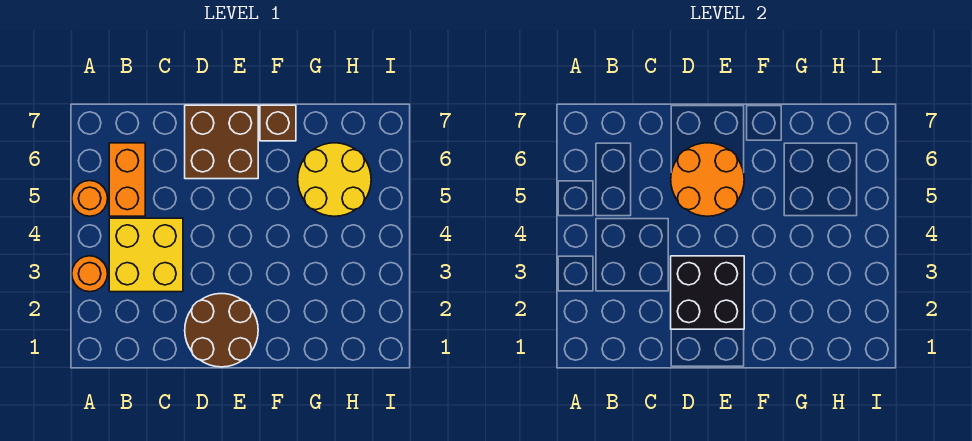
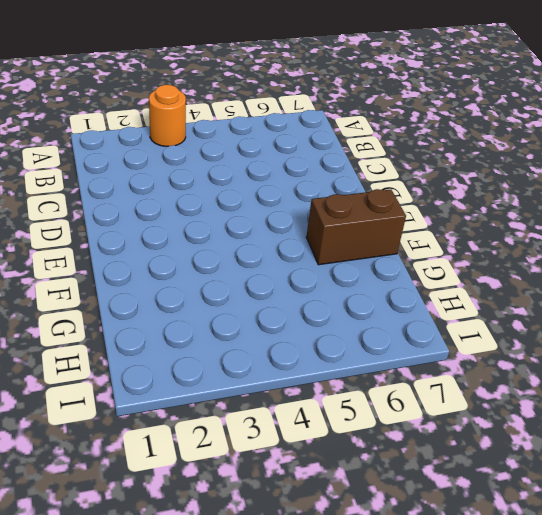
brown brick F6:F7 level 1 -> brown brick F7 level 1
none -> orange round brick A5 level 1
none -> yellow brick B3:C4 level 1

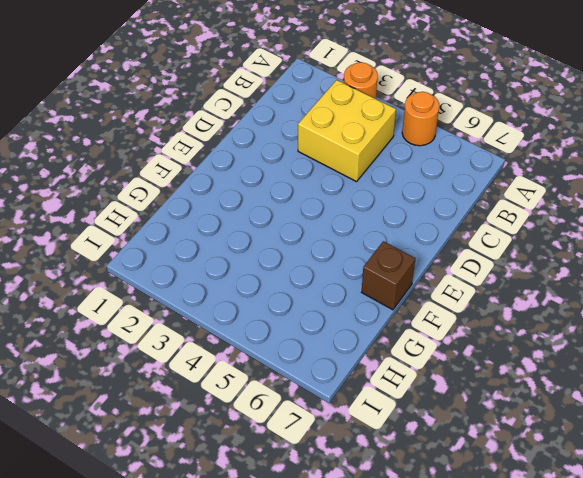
none -> orange brick B5:B6 level 1
none -> brown round brick D1:E2 level 1

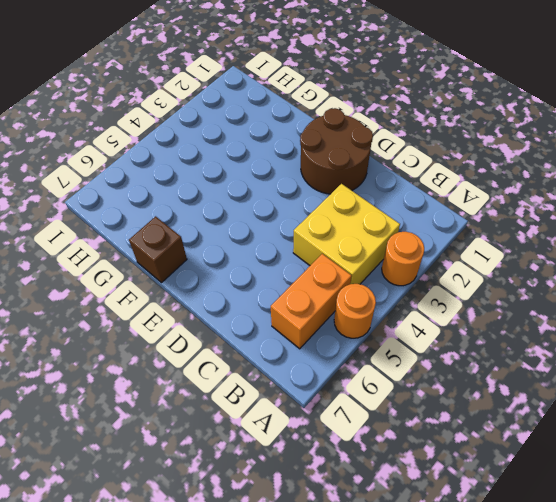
none -> brown brick D6:E7 level 1
none -> yellow round brick G5:H6 level 1

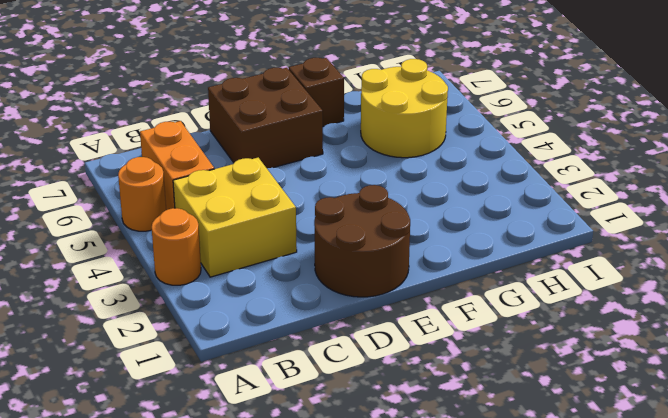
none -> black brick D2:E3 level 2
none -> orange round brick D5:E6 level 2

